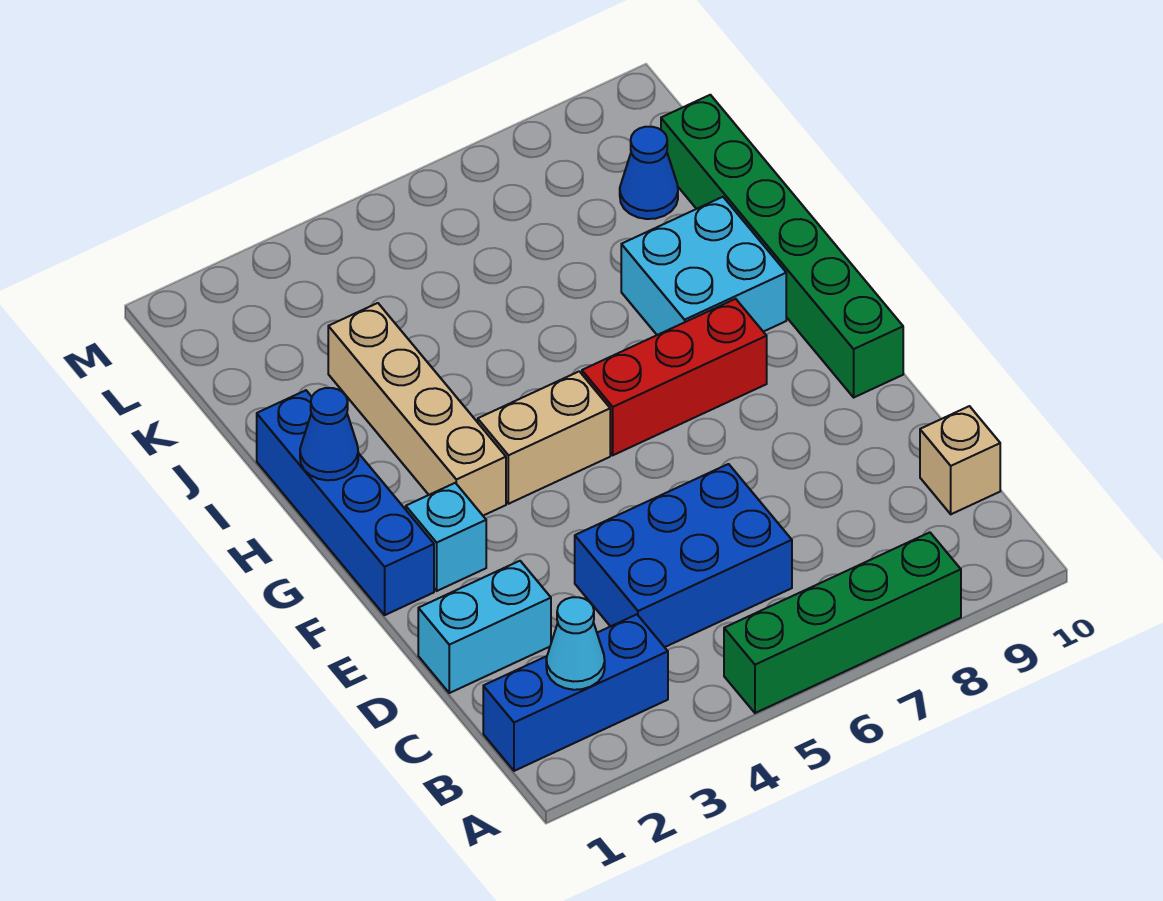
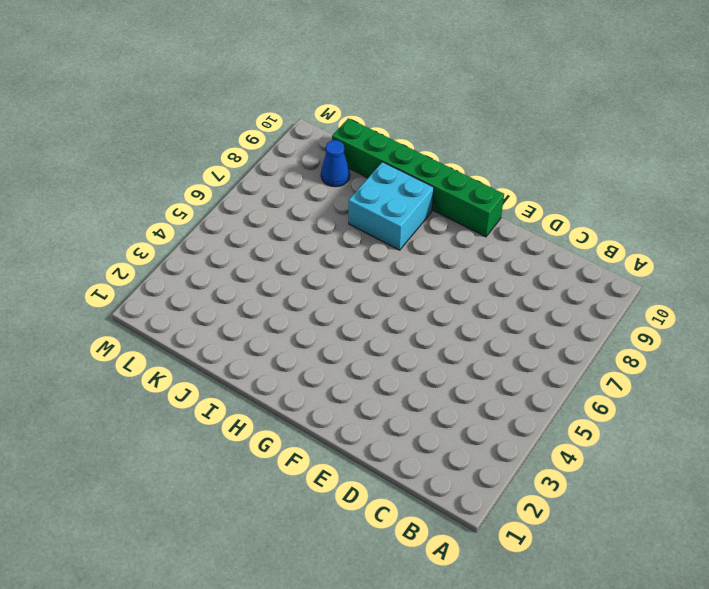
none -> green brick A5:A8 level 1
none -> blue brick B1:B3 level 1
none -> blue brick C4:D6 level 1

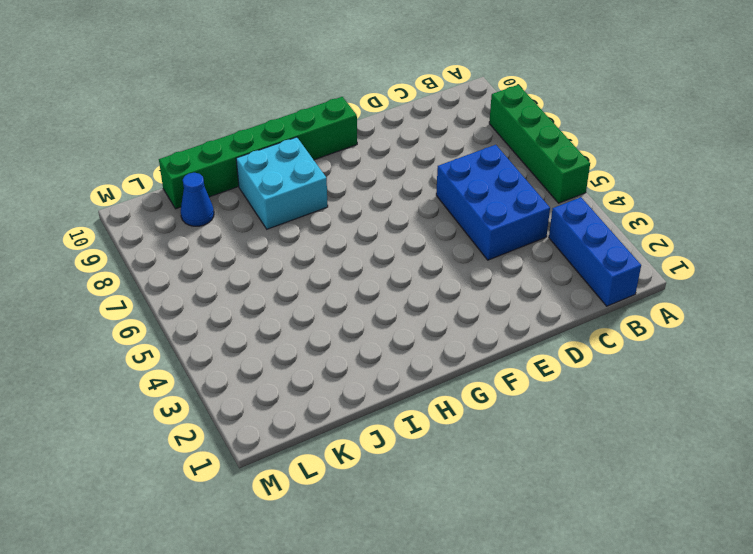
none -> tan brick C10 level 1
none -> cyan brick D1:D2 level 1
none -> blue brick F1:I1 level 1

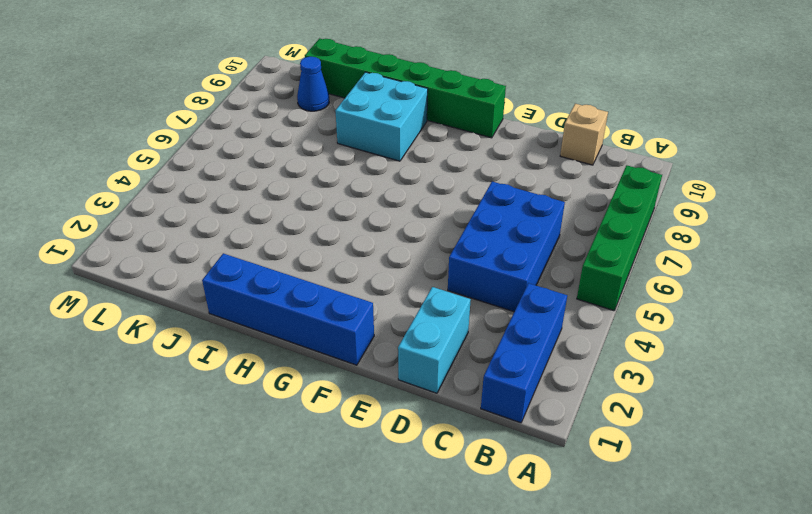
none -> cyan brick F2 level 1
none -> tan brick G3:J3 level 1
none -> tan brick G4:G5 level 1

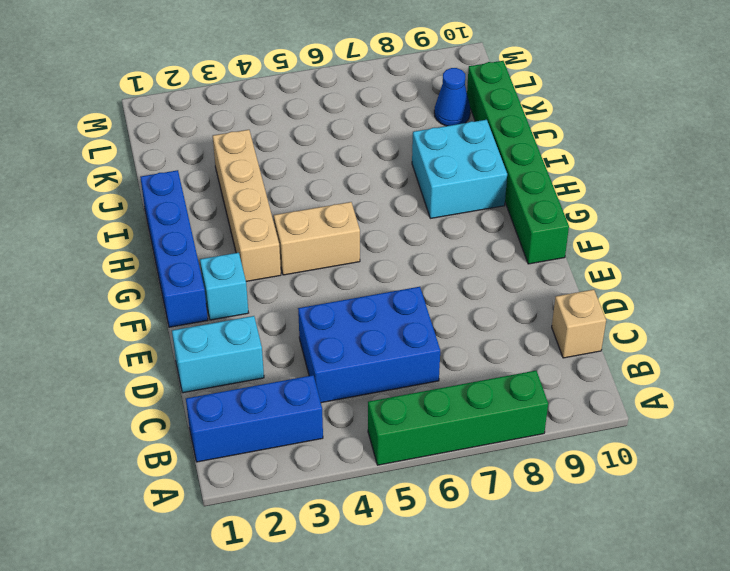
none -> red brick G6:G8 level 1
none -> cyan cone B2 level 2
none -> blue cone H1 level 2

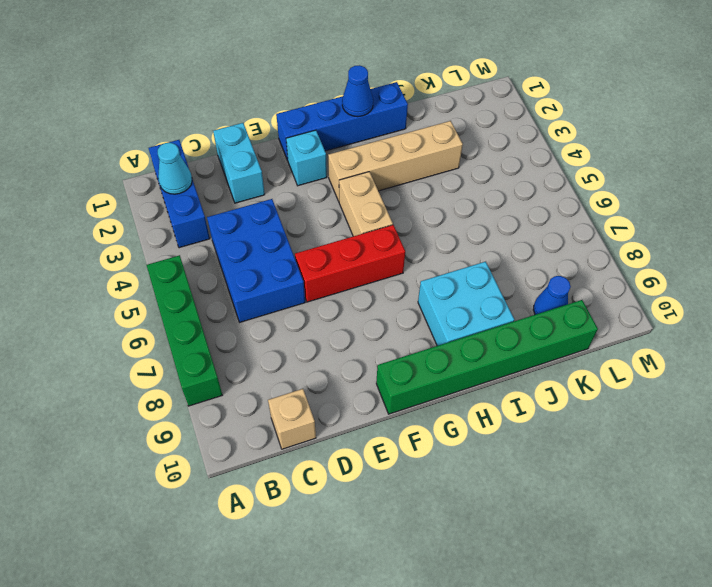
red brick E6:G6 level 1 -> red brick G6:G8 level 1

